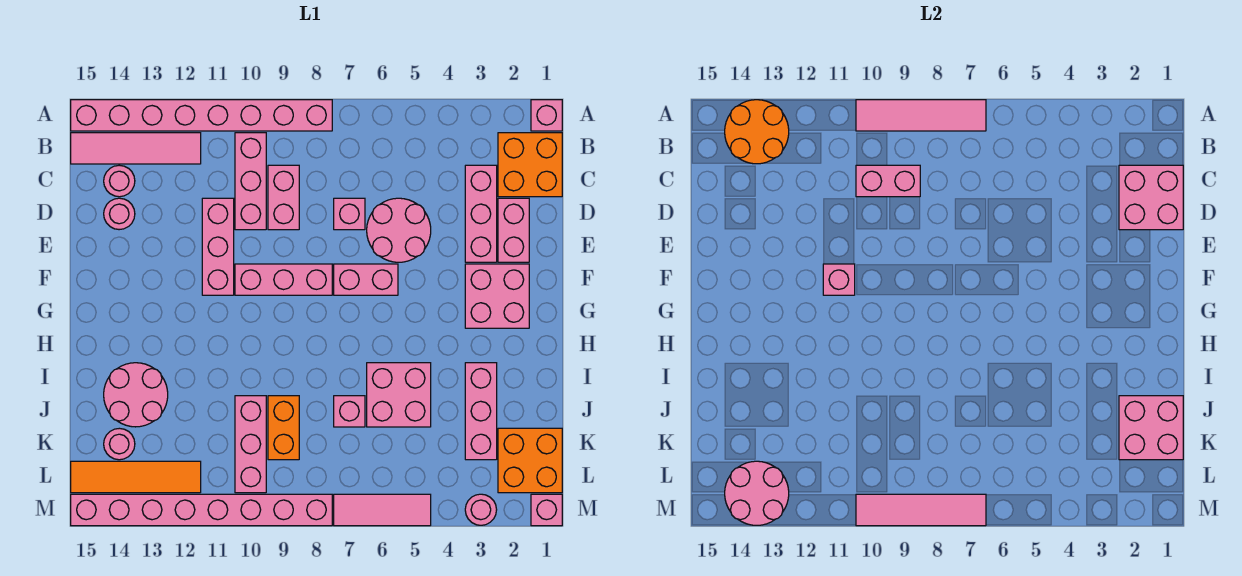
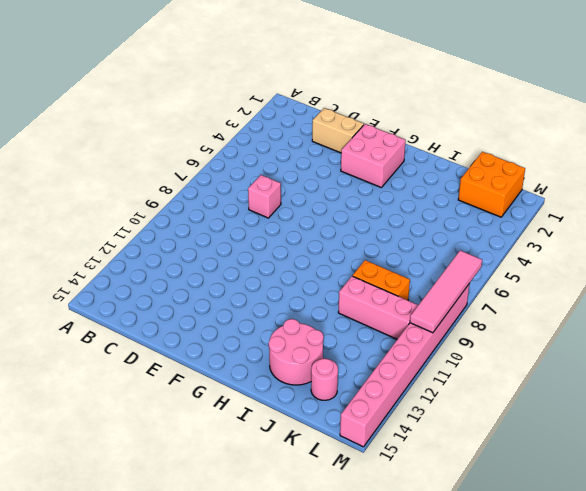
tan brick D2:E2 level 1 -> pink brick D2:E2 level 1
none -> pink brick A1 level 1
none -> pink brick A8:A15 level 1
none -> orange brick B1:C2 level 1
none -> pink brick B10:D10 level 1

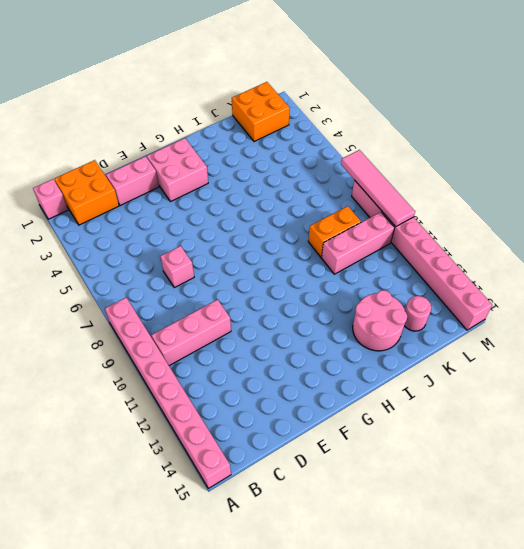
none -> pink tile B12:B15 level 1
none -> pink brick C3:E3 level 1
none -> pink brick C9:D9 level 1
none -> pink round brick C14 level 1

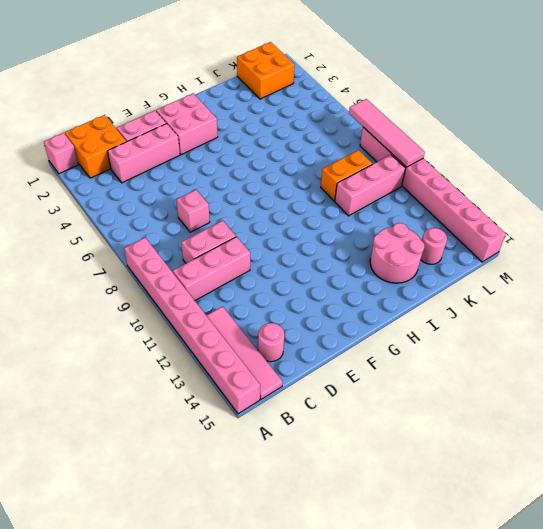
none -> pink round brick D5:E6 level 1
none -> pink brick D11:F11 level 1
none -> pink round brick D14 level 1
none -> pink brick F6:F7 level 1

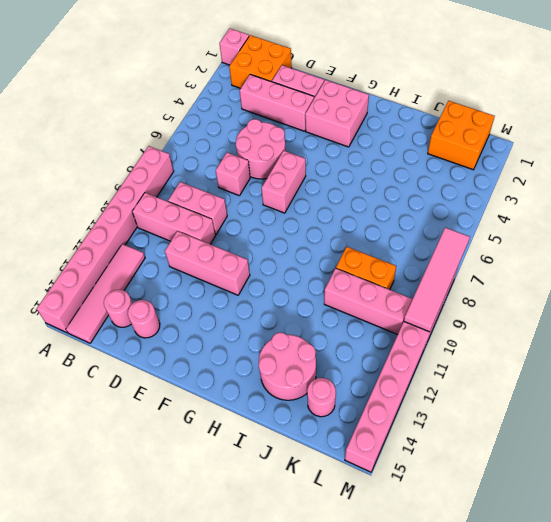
none -> pink brick F8:F10 level 1
none -> pink brick I3:K3 level 1
none -> pink brick I5:J6 level 1
none -> pink brick J7 level 1

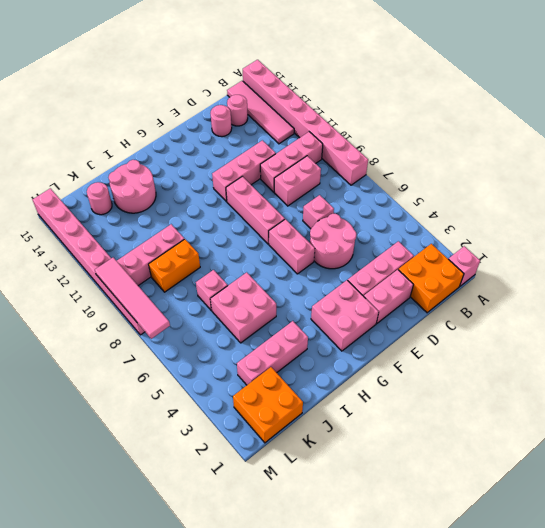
none -> orange tile L12:L15 level 1
none -> pink brick M1 level 1
none -> pink round brick M3 level 1
none -> pink tile M5:M7 level 1

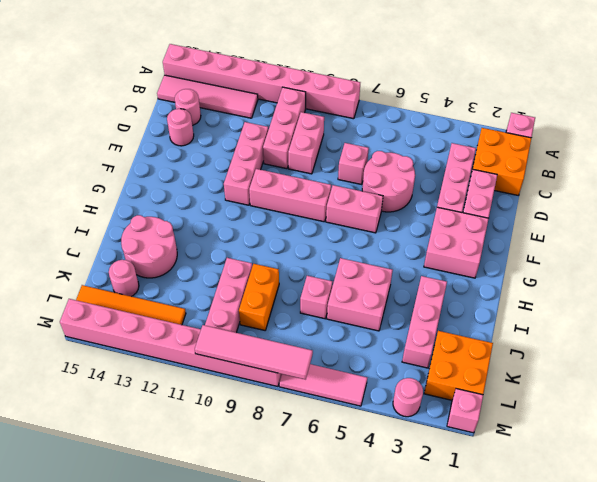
none -> pink tile A7:A10 level 2
none -> orange round brick A13:B14 level 2
none -> pink brick C1:D2 level 2
none -> pink brick C9:C10 level 2

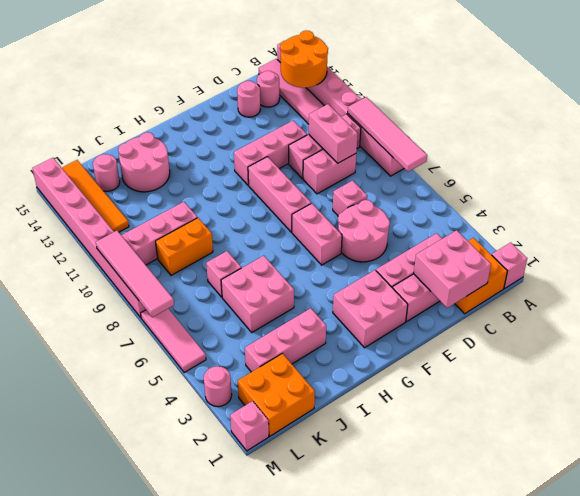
none -> pink brick F11 level 2
none -> pink brick J1:K2 level 2
none -> pink round brick L13:M14 level 2

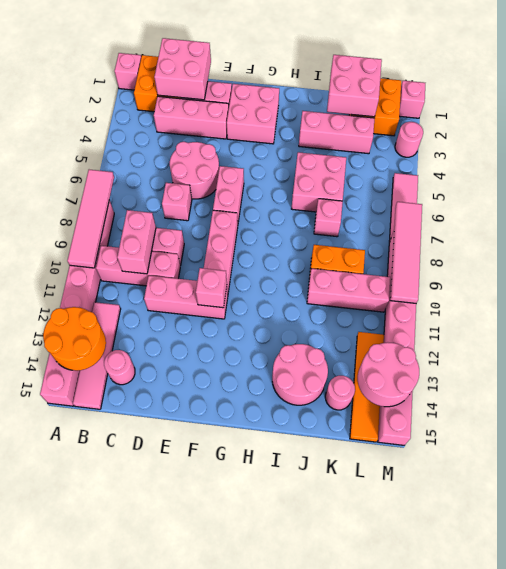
none -> pink round brick D14 level 1

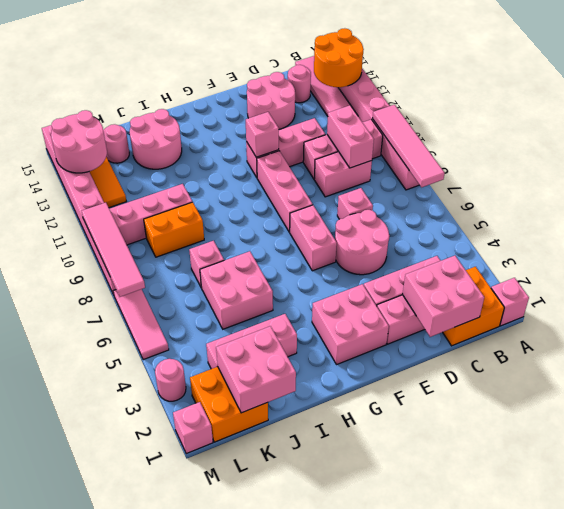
pink round brick D13:E14 level 1 -> pink round brick D14 level 1

